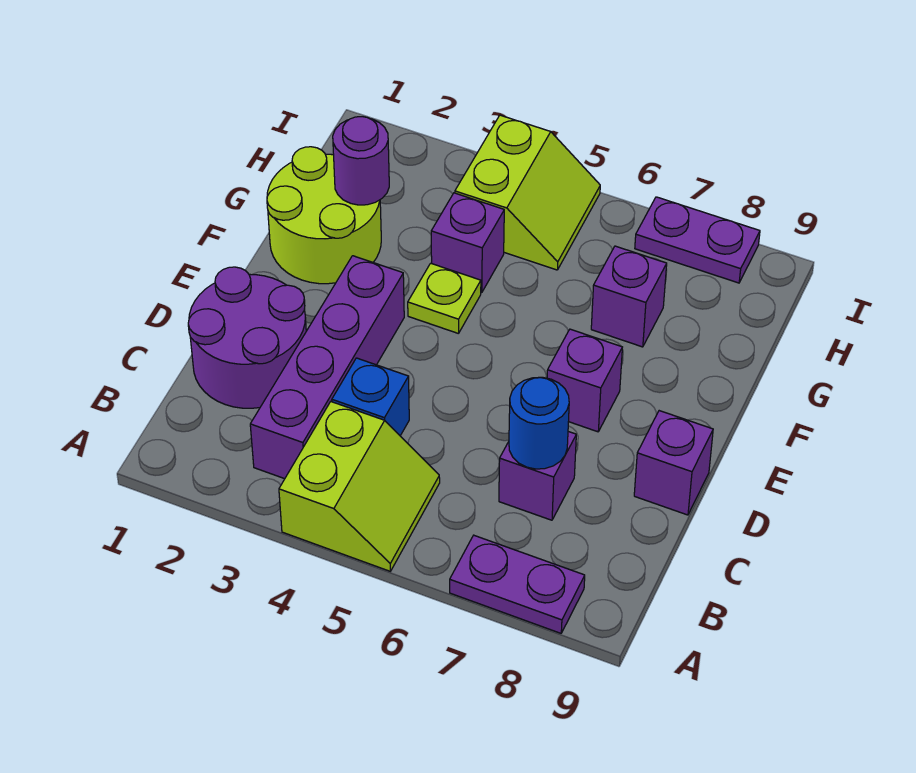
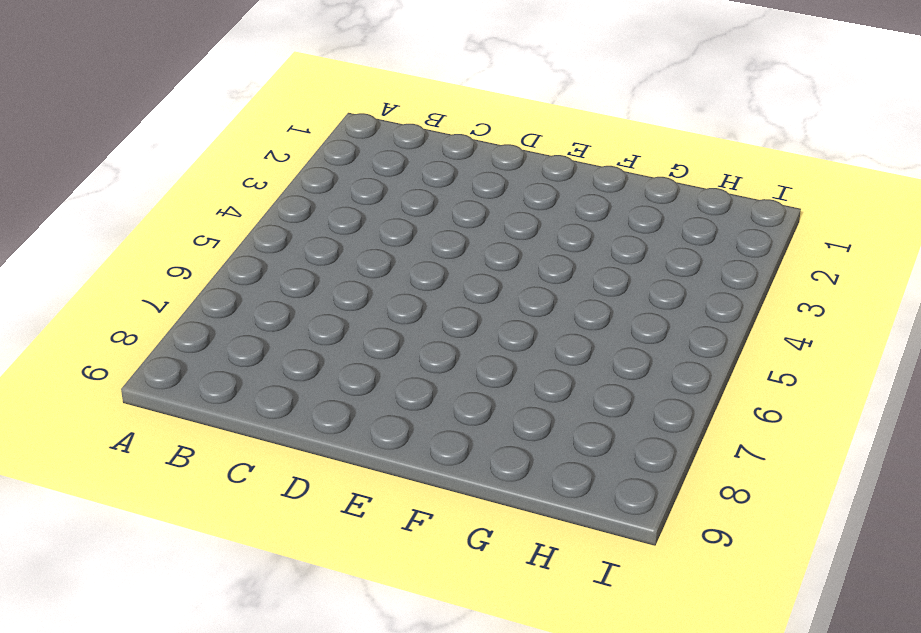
none -> lime slope A4:B5 level 1 top 4
none -> purple plate A7:A8 level 1
none -> purple brick B3:E3 level 1

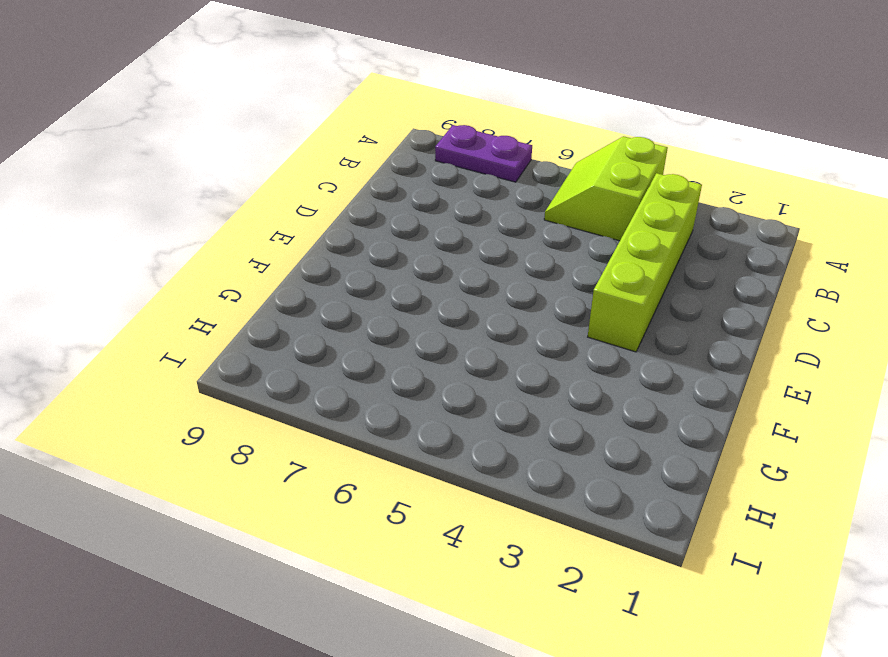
lime brick B3:E3 level 1 -> purple brick B3:E3 level 1
none -> purple round brick C1:D2 level 1
none -> blue brick C4 level 1
none -> purple brick C7 level 1

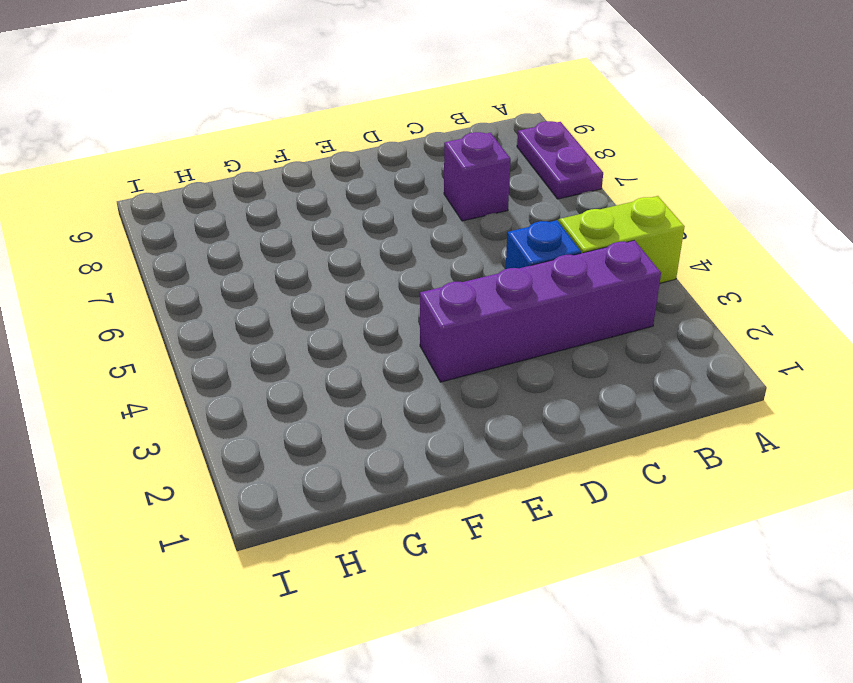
none -> purple round brick C1:D2 level 1
none -> purple brick D9 level 1
none -> purple brick E7 level 1

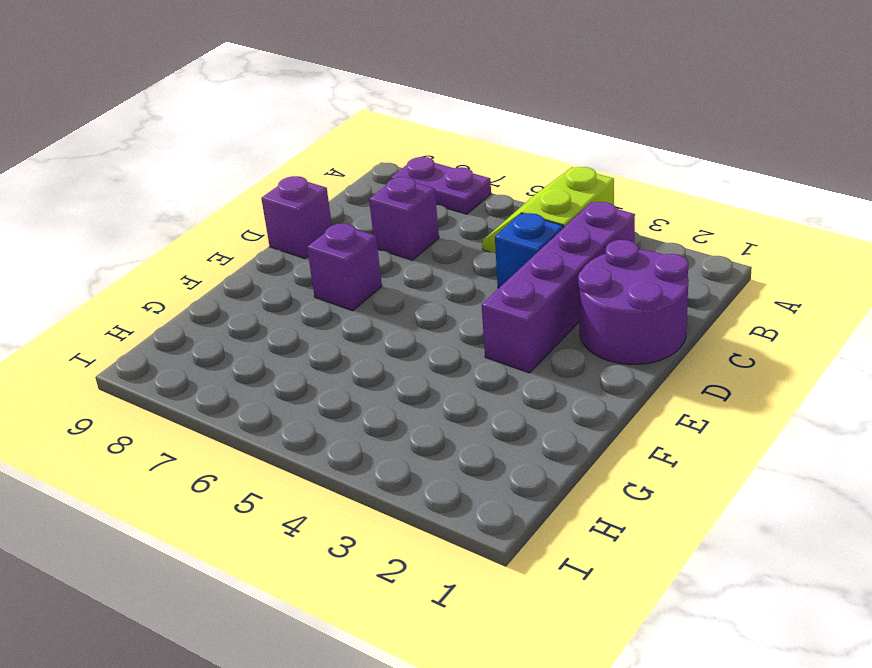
none -> lime round brick F1:G2 level 1
none -> lime plate F4 level 1
none -> purple brick G4 level 1

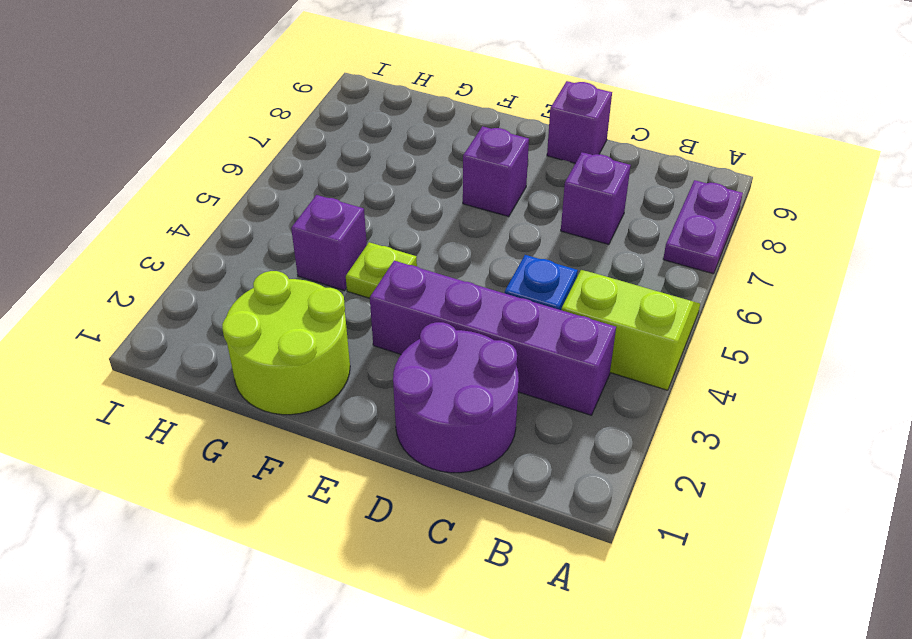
none -> purple brick G7 level 1
none -> lime slope H4:I5 level 1 top 4
none -> purple plate I7:I8 level 1

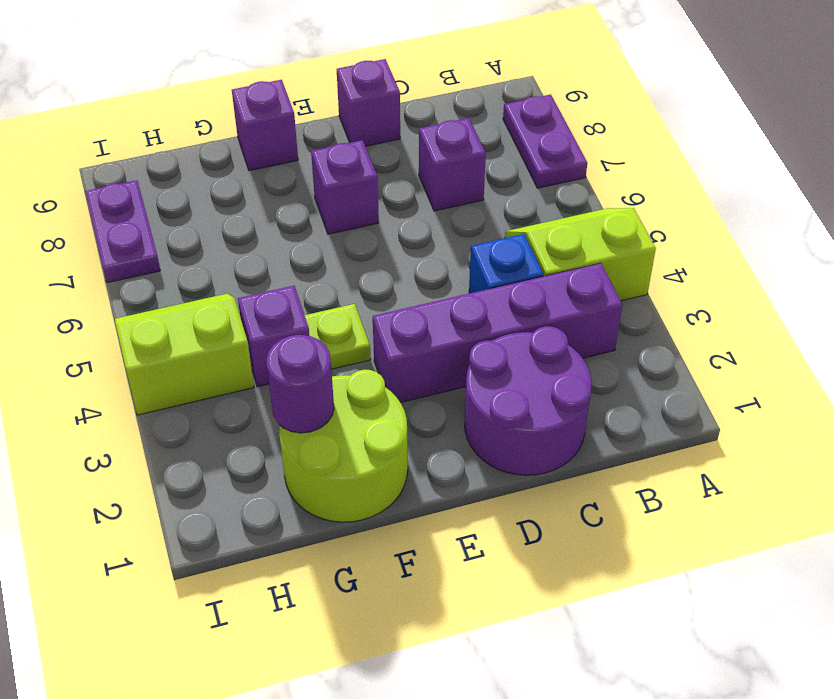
purple brick F9 level 1 -> purple brick G7 level 1
none -> blue round brick C7 level 2

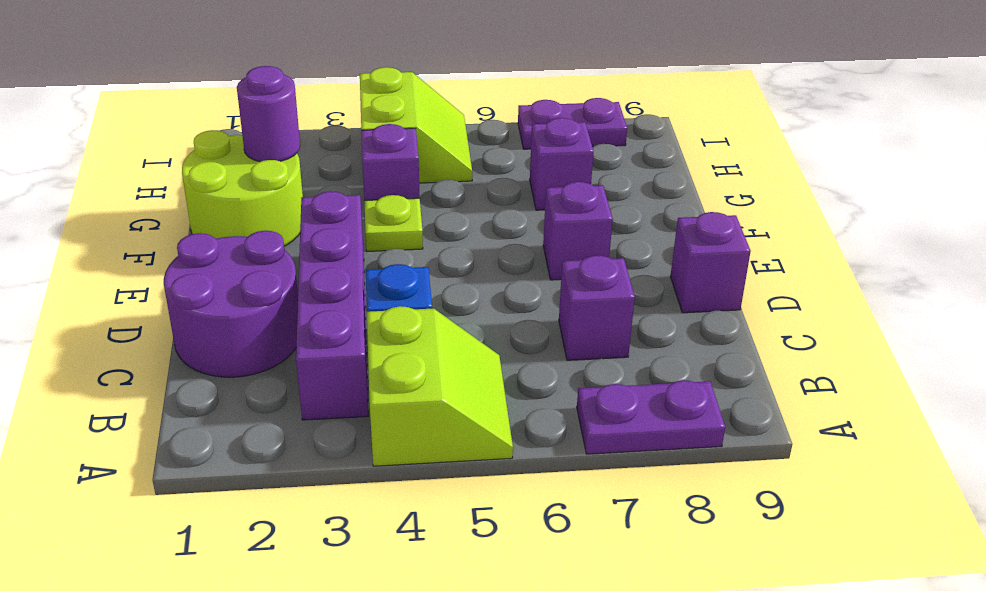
none -> blue round brick C7 level 2

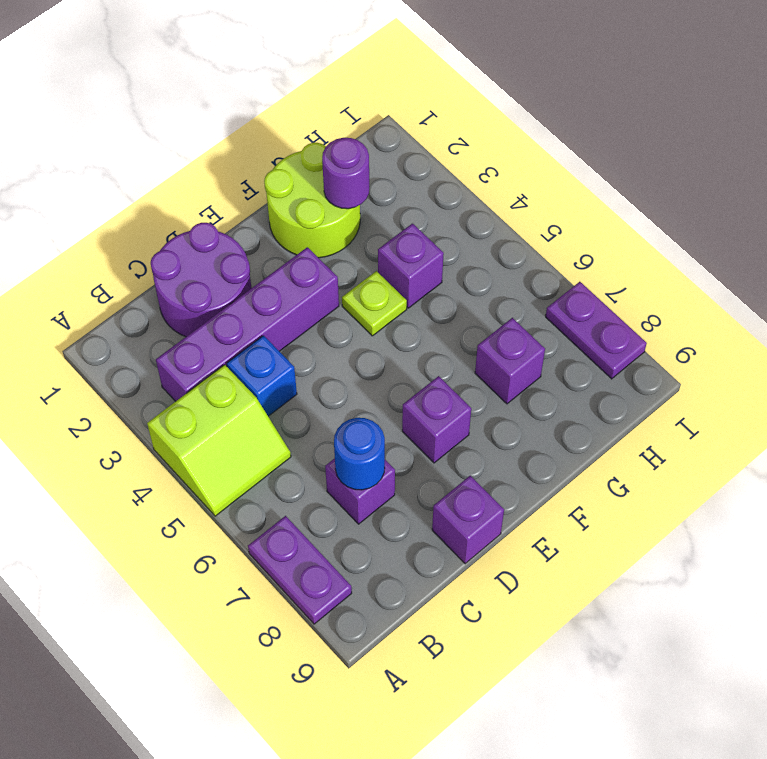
none -> lime slope H4:I5 level 1 top 4

